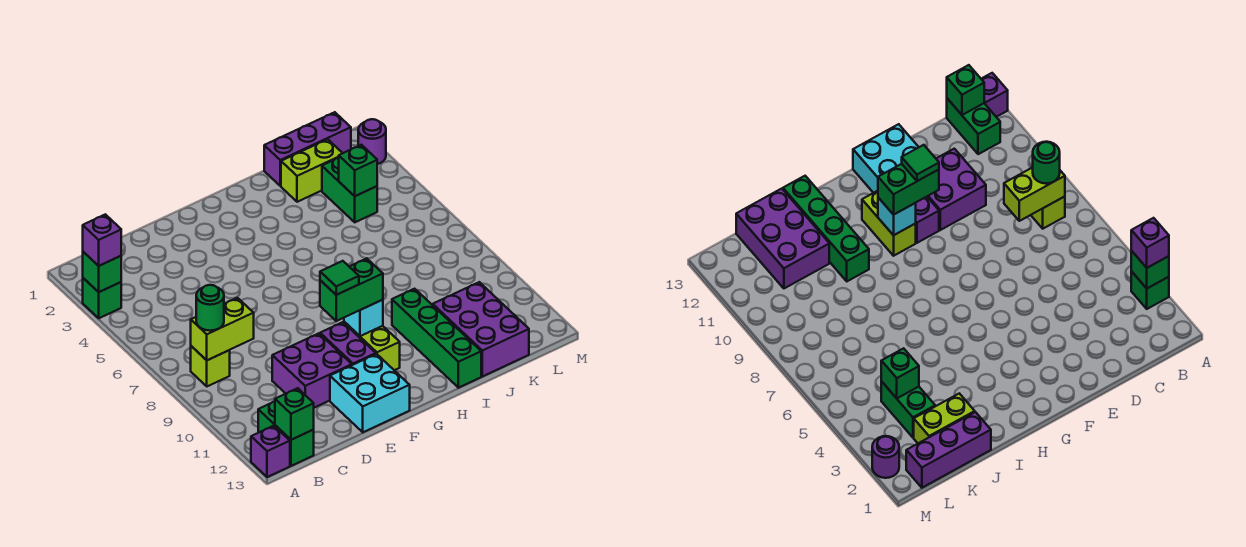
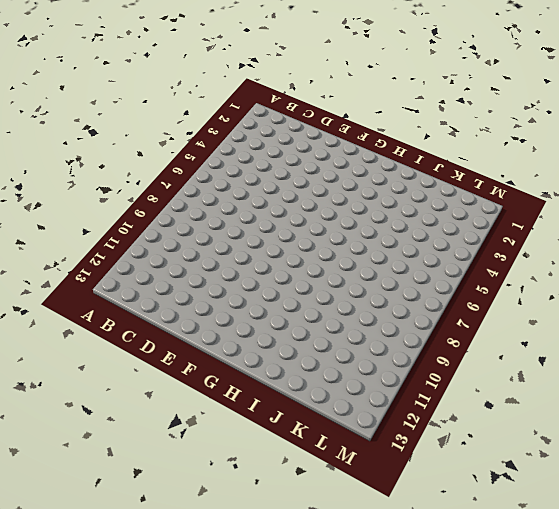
none -> green brick A3 level 1
none -> purple brick A13 level 1
none -> lime brick B8 level 1

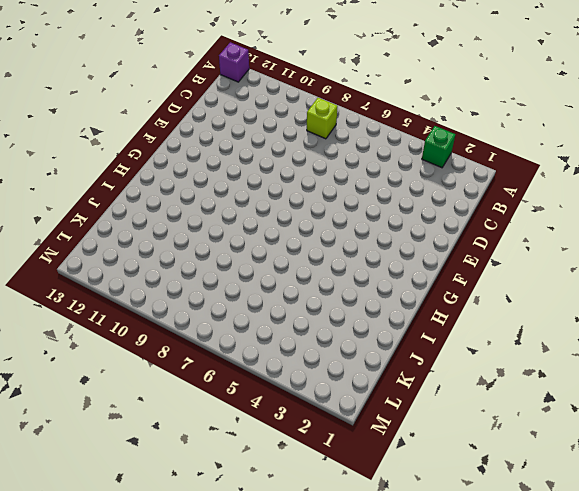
none -> green brick B12:B13 level 1
none -> purple brick D10:E11 level 1
none -> cyan brick E12:F13 level 1

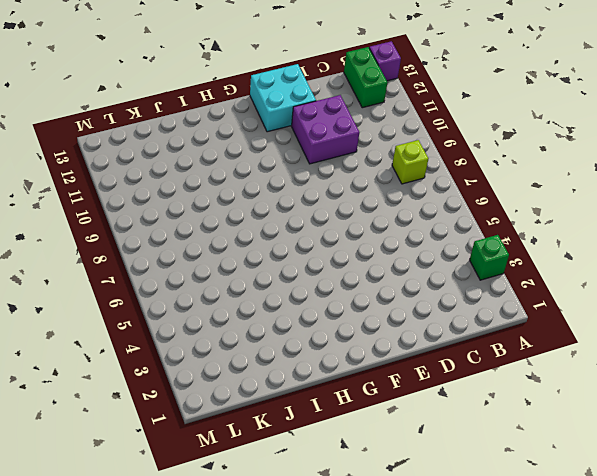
none -> purple brick F10:F11 level 1
none -> lime brick G10:G11 level 1
none -> green brick I10:I13 level 1

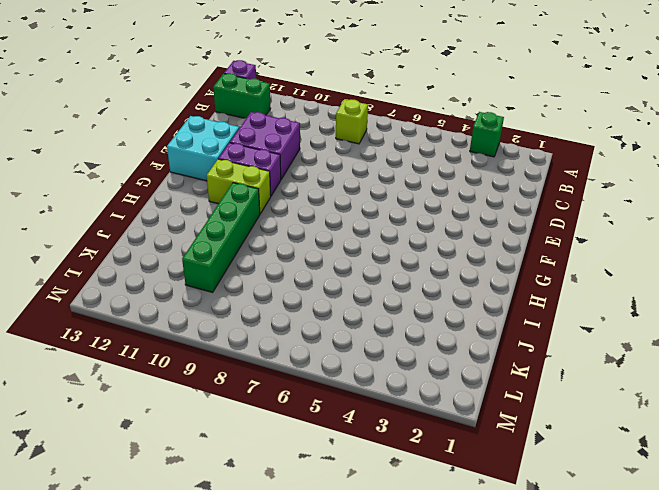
green brick H10:K10 level 1 -> green brick I10:I13 level 1
none -> purple brick J1:L1 level 1
none -> lime brick J2:K2 level 1
none -> purple brick J11:K13 level 1

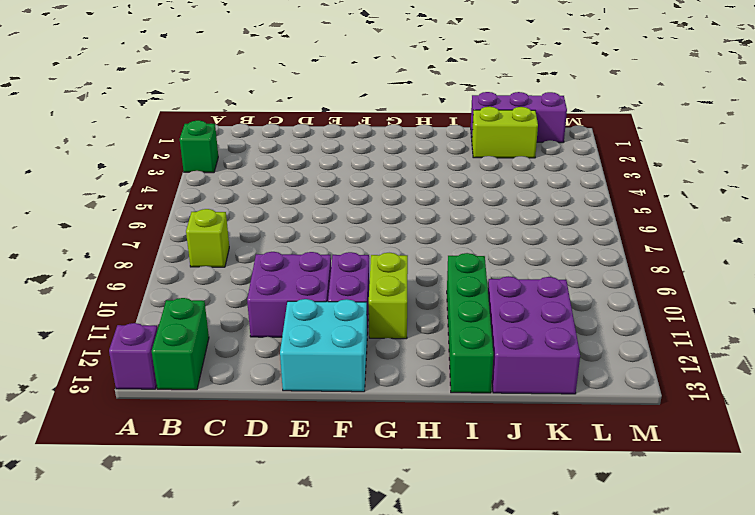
none -> green brick K3:K4 level 1
none -> purple round brick M2 level 1
none -> green brick A3 level 2

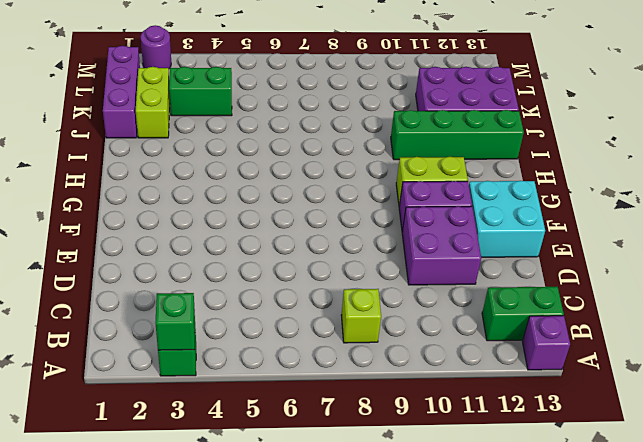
none -> lime brick B8:C8 level 2
none -> green brick B13 level 2
none -> cyan brick G10 level 2

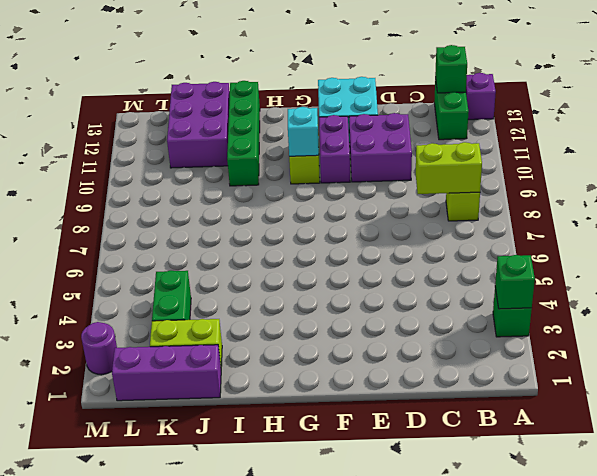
none -> green brick K4 level 2
none -> purple brick A3 level 3
none -> green round brick B8 level 3

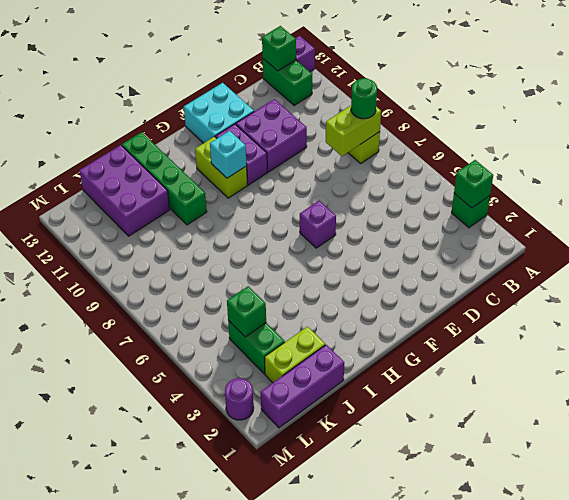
purple brick F6 level 1 -> purple brick A3 level 3
none -> green brick F10:G10 level 3
none -> green tile F10 level 4

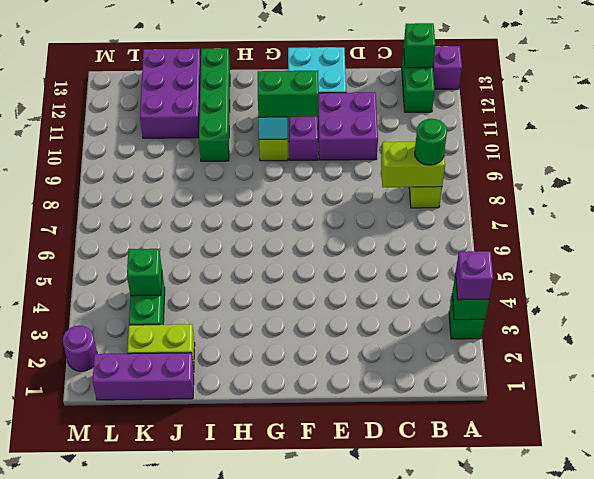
none -> green tile F10 level 4

